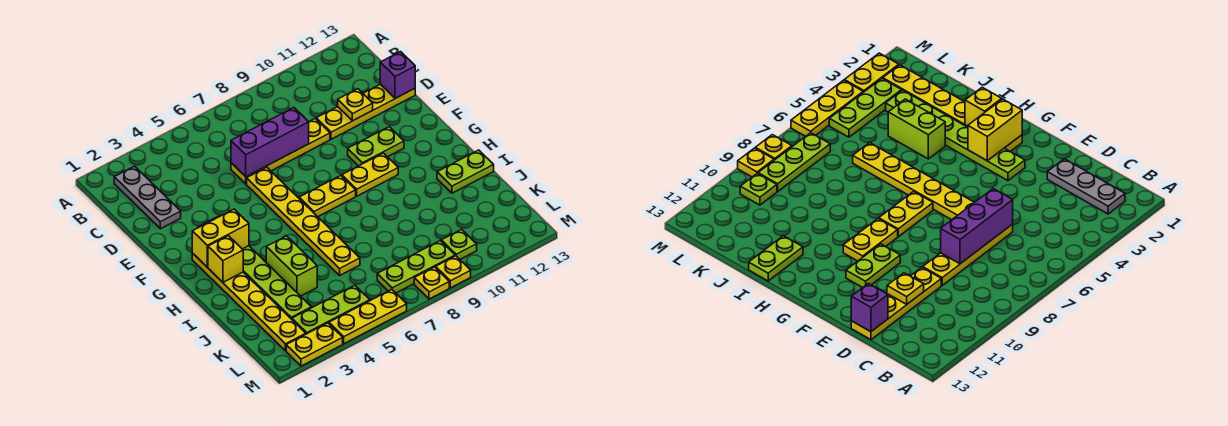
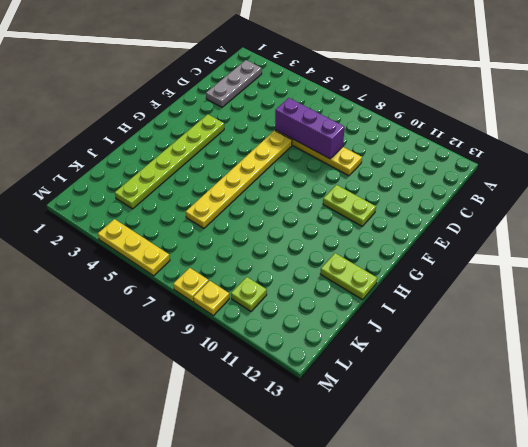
none -> yellow plate D10:D13 level 1
none -> yellow plate G2:L2 level 1
none -> yellow plate G7:G8 level 1

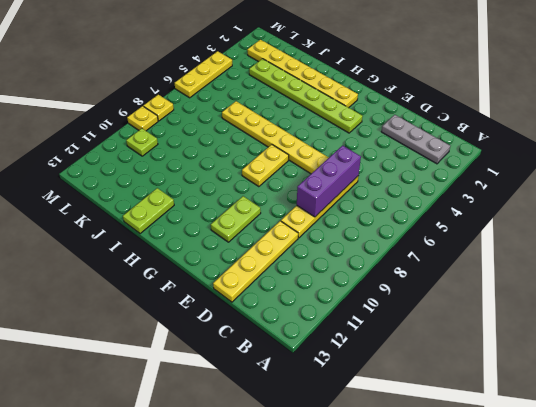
none -> yellow plate G9:G10 level 1
none -> lime brick I4:J4 level 1
none -> lime plate L3:L5 level 1

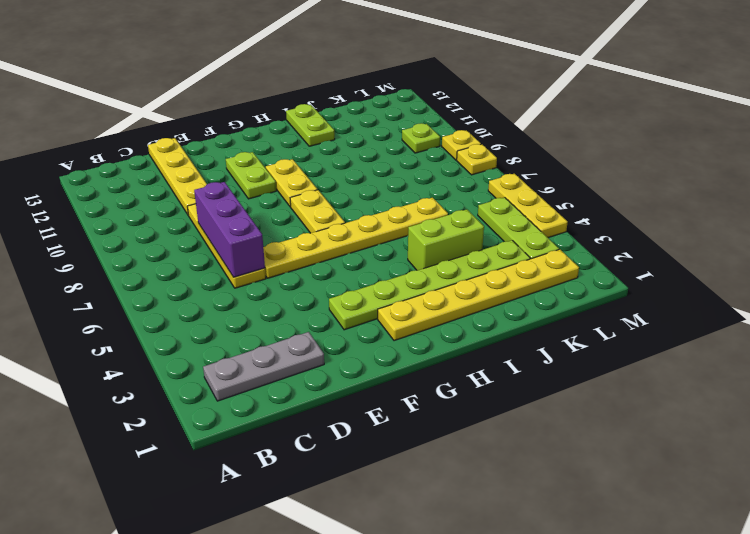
none -> lime plate L7:L9 level 1
none -> yellow plate M2:M3 level 1
none -> yellow plate D11 level 2

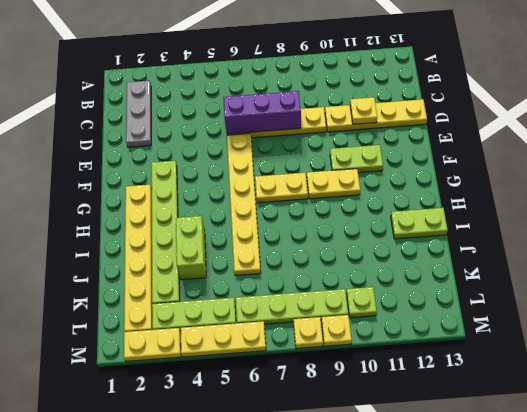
lime plate L6:L9 level 1 -> lime plate L7:L9 level 1
none -> purple brick D13 level 2
none -> yellow brick G2:G3 level 2
none -> yellow brick H2 level 2

